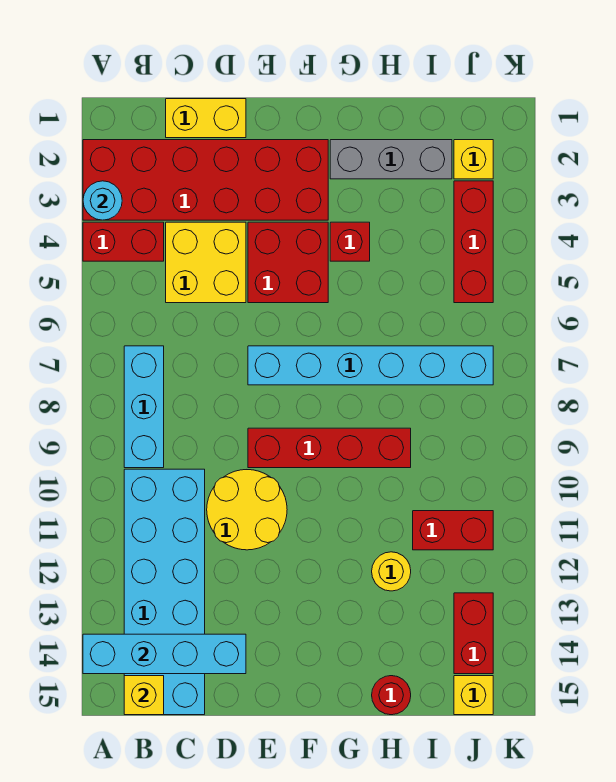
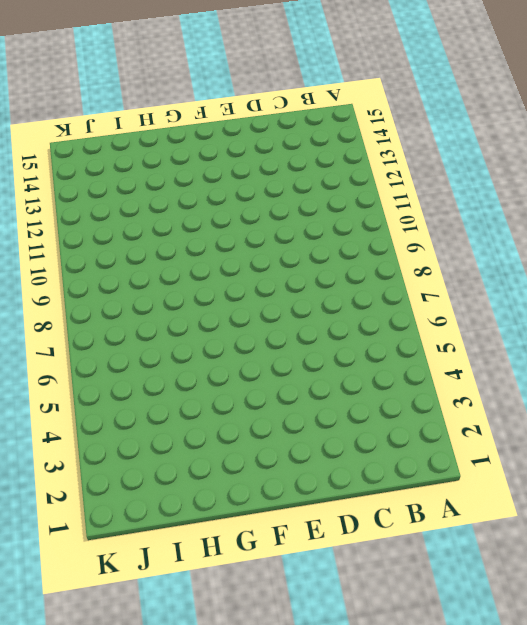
none -> red brick A2:F3 level 1
none -> red brick A4:B4 level 1
none -> cyan brick B7:B9 level 1

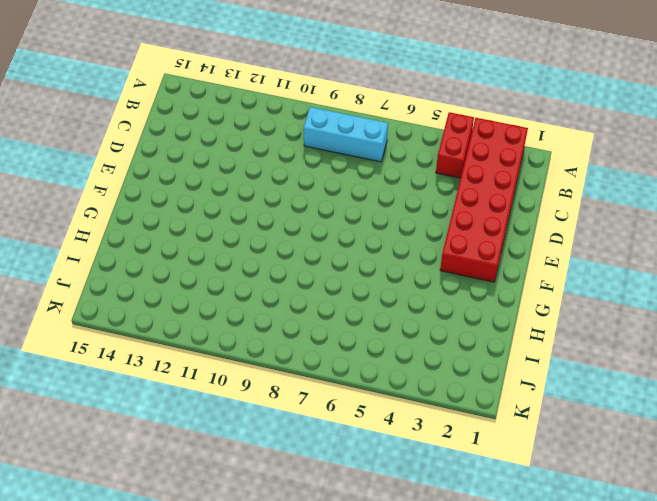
none -> cyan brick B10:C15 level 1
none -> yellow brick C1:D1 level 1
none -> yellow brick C4:D5 level 1

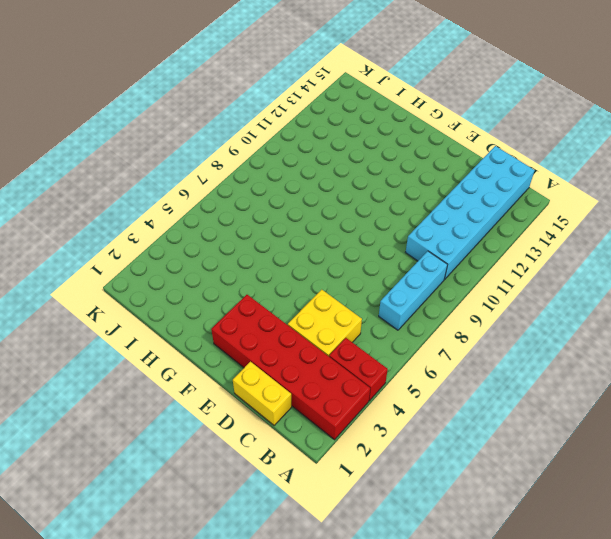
none -> yellow round brick D10:E11 level 1
none -> red brick E4:F5 level 1
none -> cyan brick E7:J7 level 1

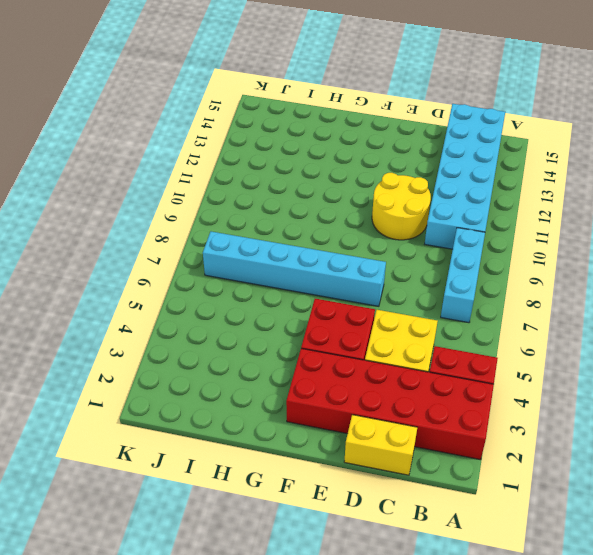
none -> red brick E9:H9 level 1
none -> grey brick G2:I2 level 1
none -> red brick G4 level 1

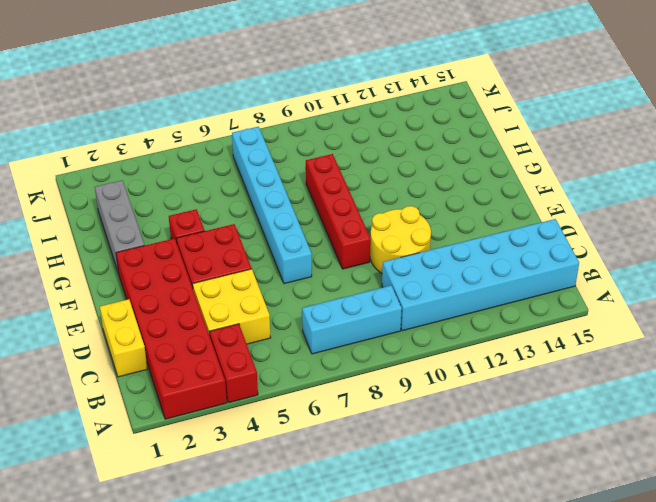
none -> yellow round brick H12 level 1
none -> red round brick H15 level 1
none -> red brick I11:J11 level 1

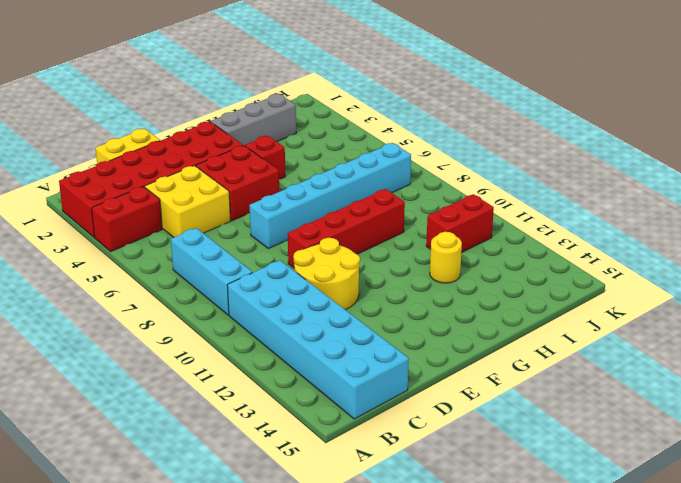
none -> red round brick H15 level 1
none -> yellow brick J2 level 1
none -> red brick J3:J5 level 1

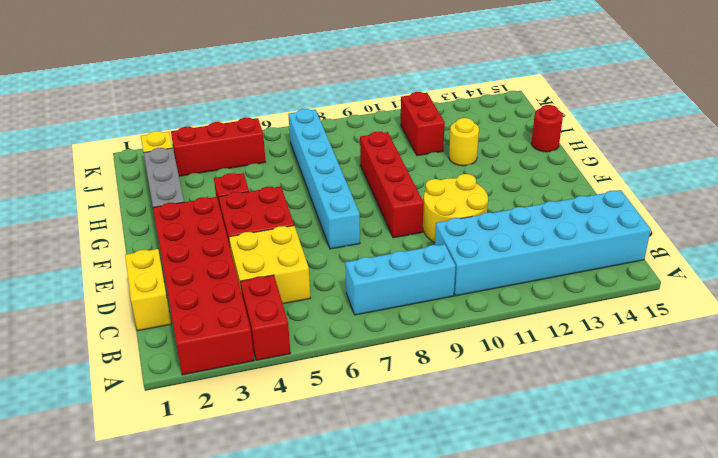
none -> red brick J13:J14 level 1
none -> yellow brick J15 level 1
none -> cyan round brick A3 level 2

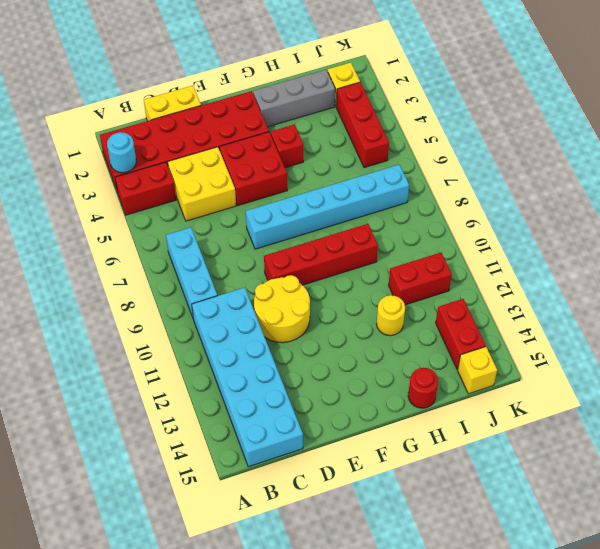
none -> cyan brick A14:D14 level 2
none -> yellow brick B15 level 2

